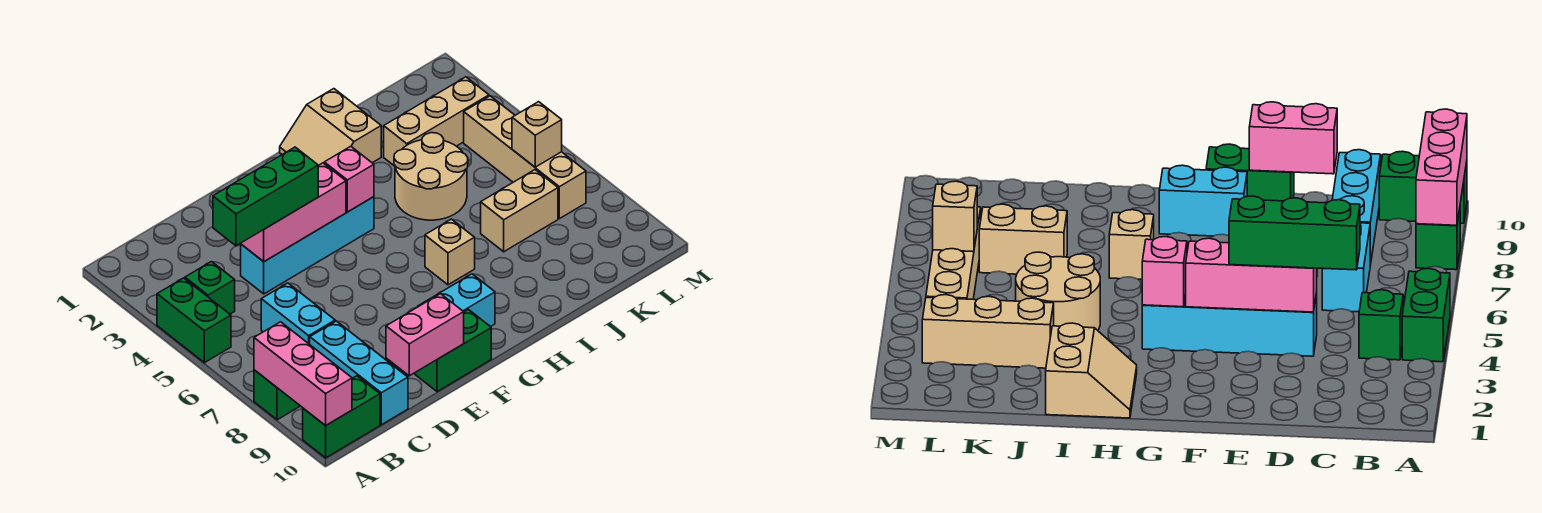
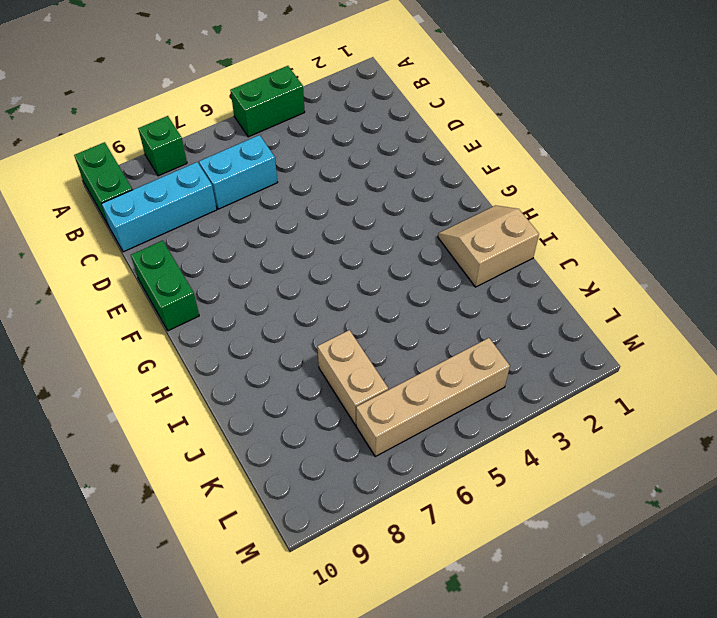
none -> green brick B4 level 1
none -> cyan brick D4:G4 level 1
none -> cyan brick F9:G9 level 1

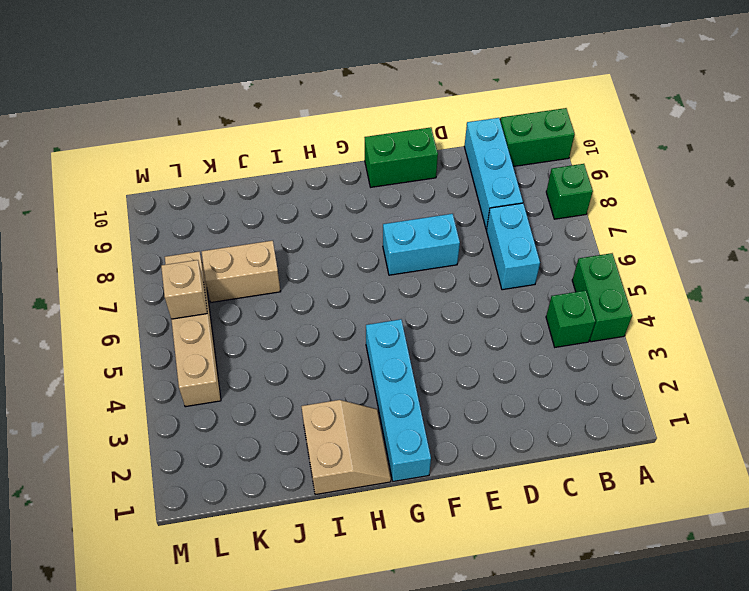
cyan brick E7:F7 level 1 -> cyan brick F9:G9 level 1
cyan brick G1:G4 level 1 -> cyan brick D4:G4 level 1
none -> tan brick H7 level 1
none -> tan round brick I4:J5 level 1
none -> tan brick J3:L3 level 1

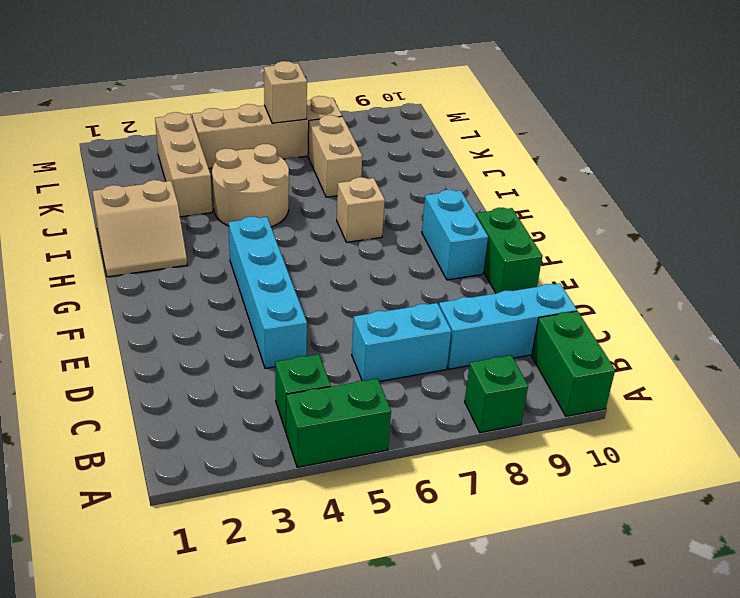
none -> pink brick A8:A10 level 2
none -> pink brick D4:F4 level 2
none -> pink brick D10:E10 level 2

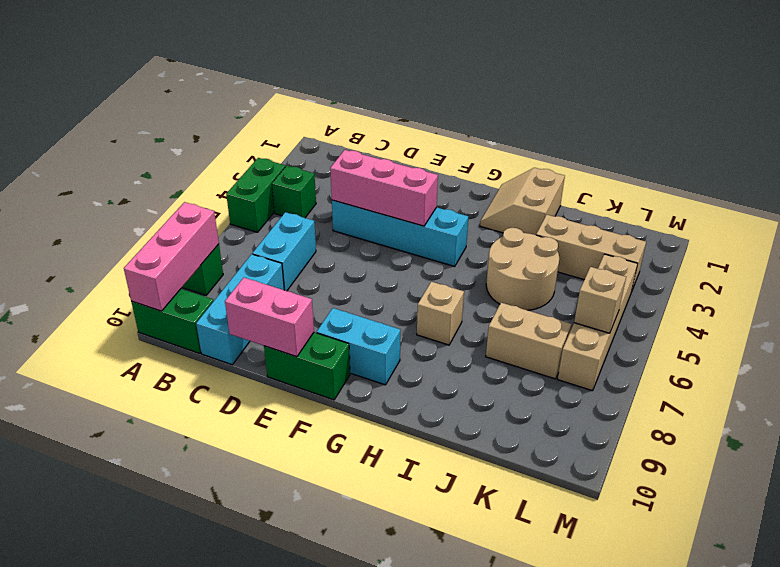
none -> pink brick G4 level 2
none -> green brick C4:E4 level 3

